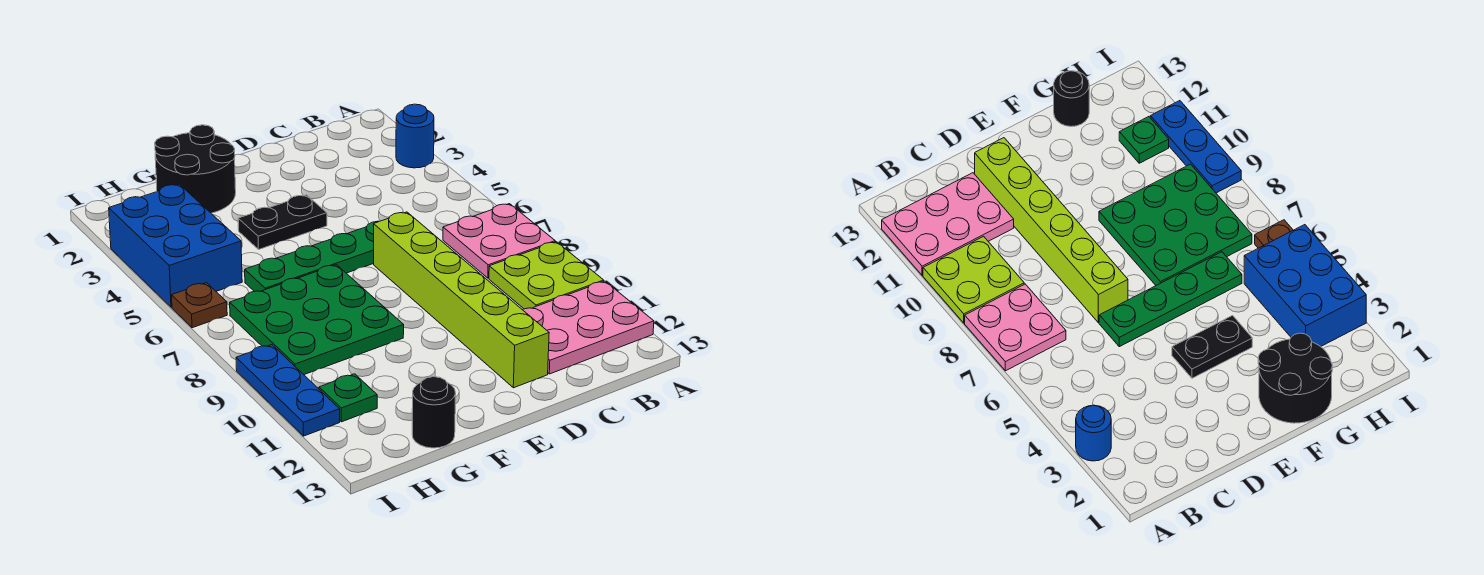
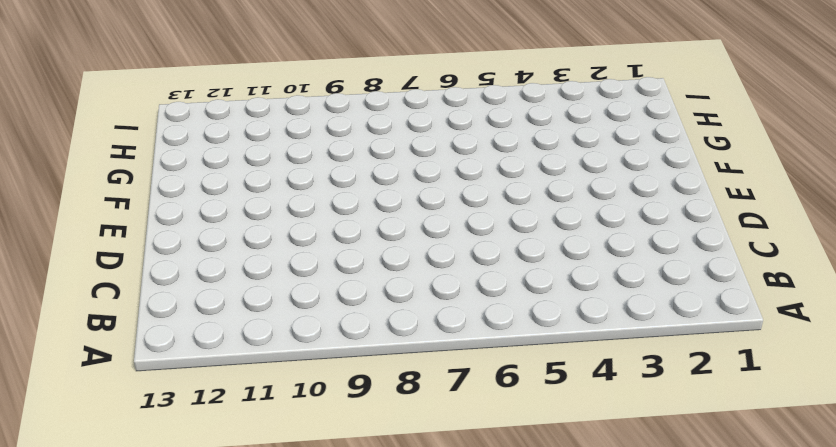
none -> blue round brick A3 level 1
none -> pink plate A7:B8 level 1
none -> lime plate A9:B10 level 1

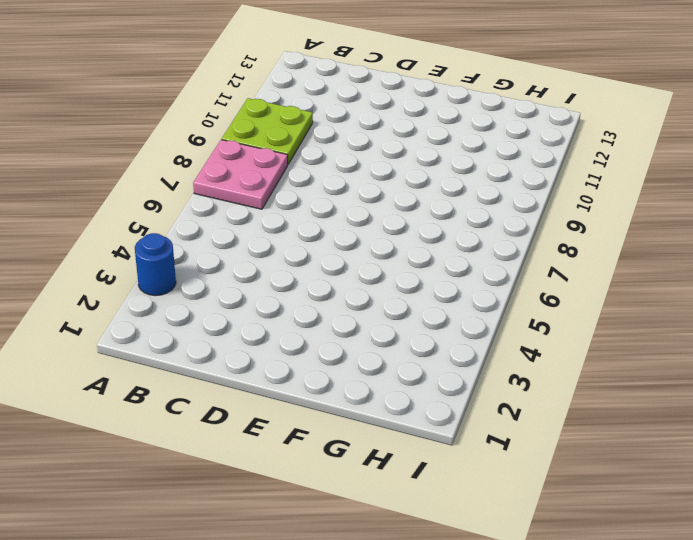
none -> pink plate A11:C12 level 1
none -> green plate D6:G6 level 1
none -> lime brick D7:D12 level 1

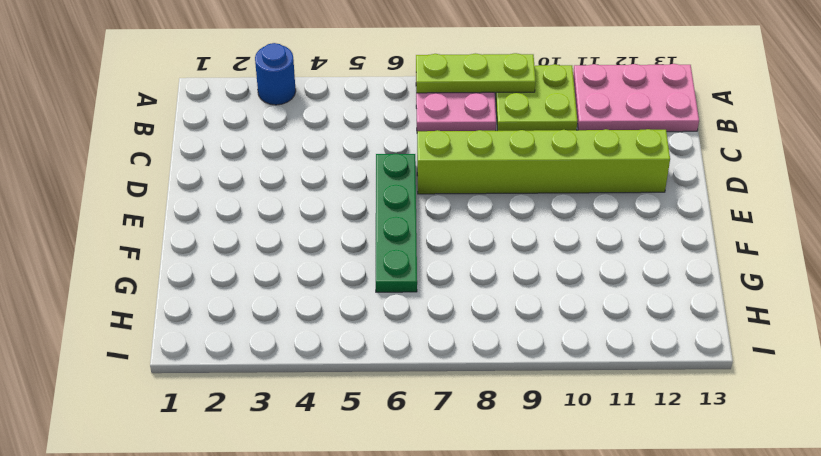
lime plate A7:A9 level 2 -> none
pink plate A11:B13 level 1 -> pink plate A11:C12 level 1
none -> black plate E4:F4 level 1
none -> black round brick F1:G2 level 1
none -> green plate F7:H9 level 1

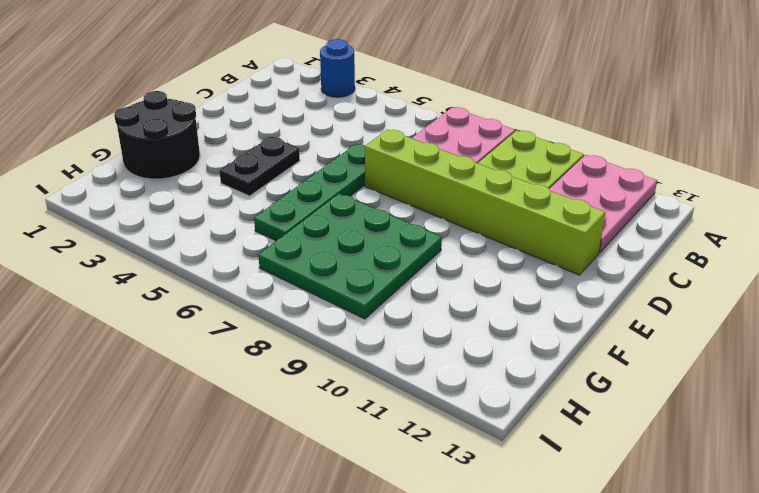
none -> black round brick G13 level 1
none -> blue brick H3:I5 level 1
none -> green plate H11 level 1

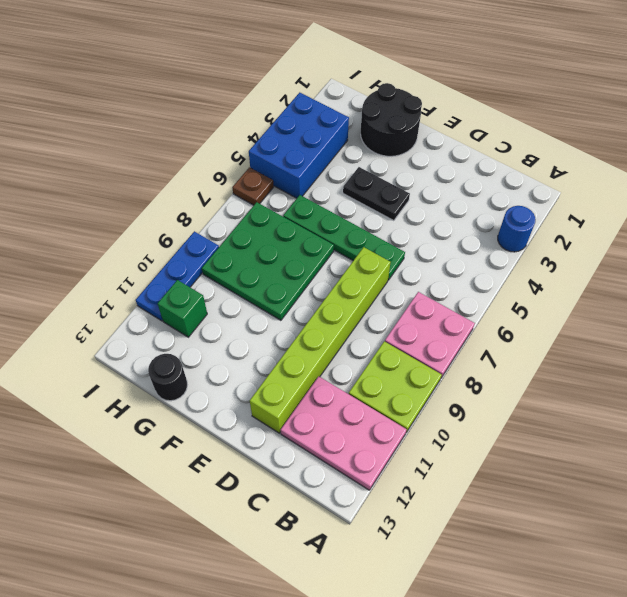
green brick H11 level 1 -> green plate H11 level 1

